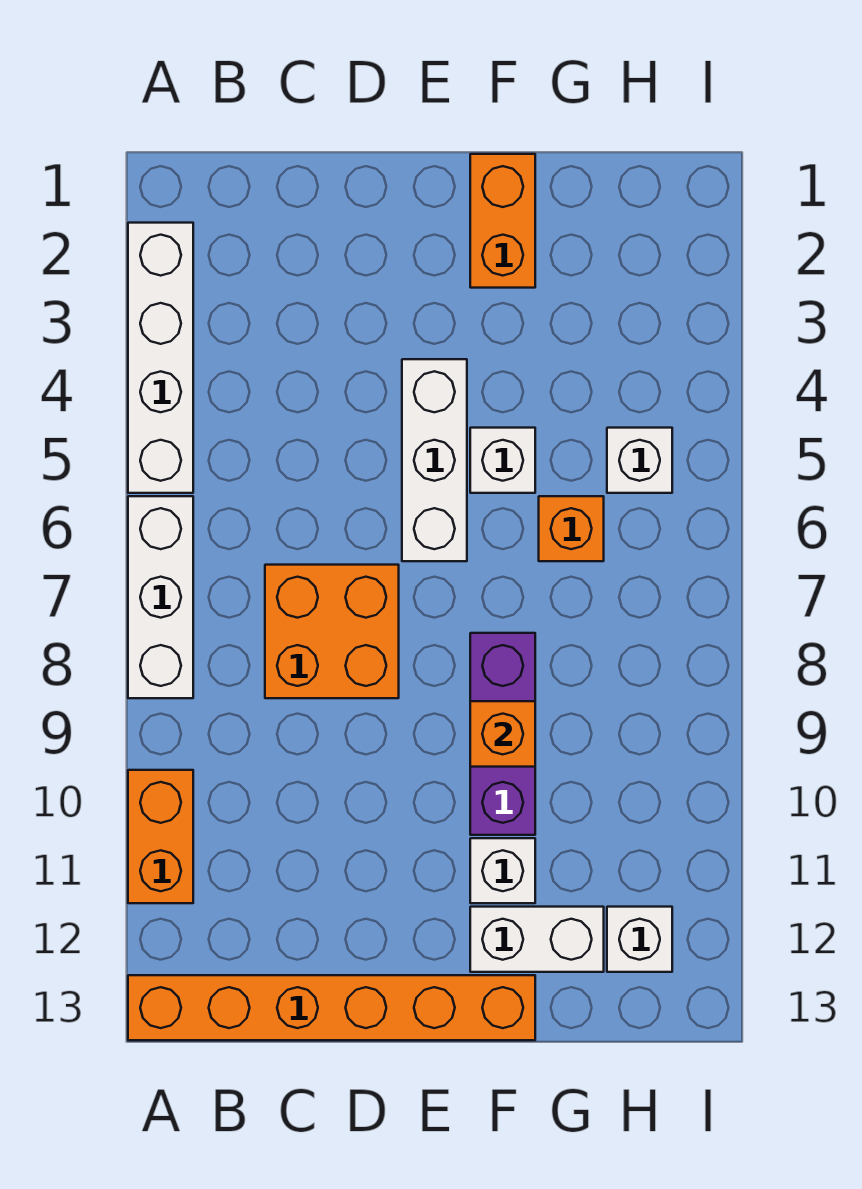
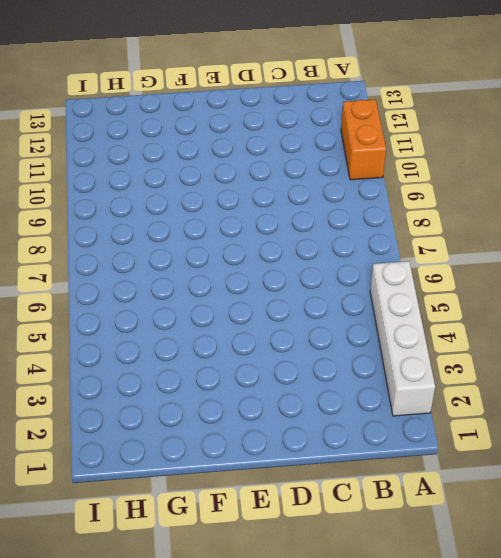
none -> white brick A6:A8 level 1
none -> orange brick A13:F13 level 1
none -> orange brick C7:D8 level 1

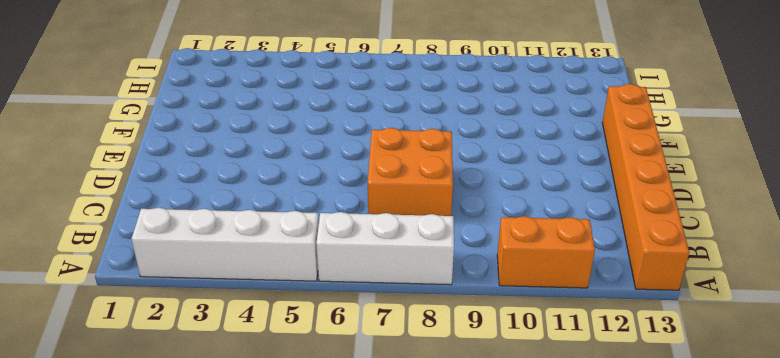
none -> white brick E4:E6 level 1
none -> orange brick F1:F2 level 1
none -> white brick F5 level 1

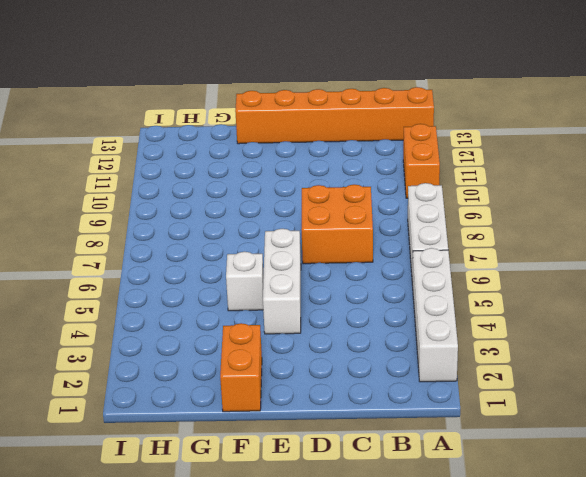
none -> purple brick F8:F10 level 1
none -> white brick F11 level 1
none -> white brick F12:G12 level 1

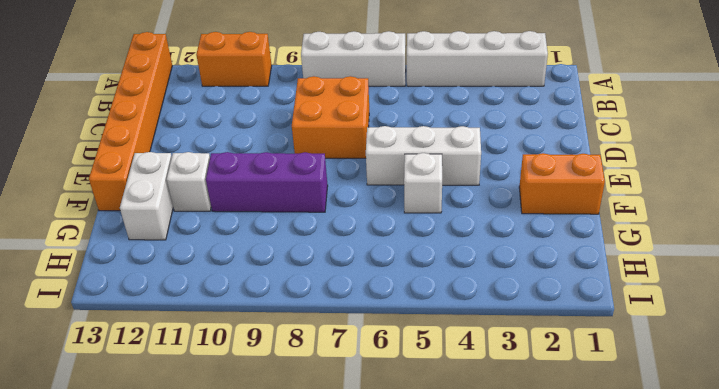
none -> orange brick G6 level 1
none -> white brick H5 level 1
none -> white brick H12 level 1

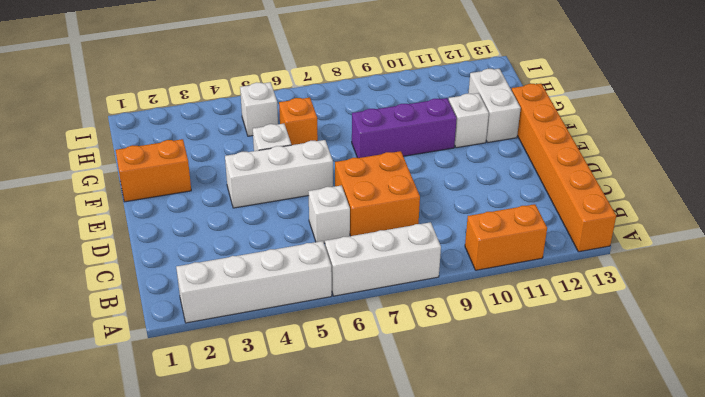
white brick C6 level 1 -> white brick H12 level 1
none -> orange brick F9 level 2

